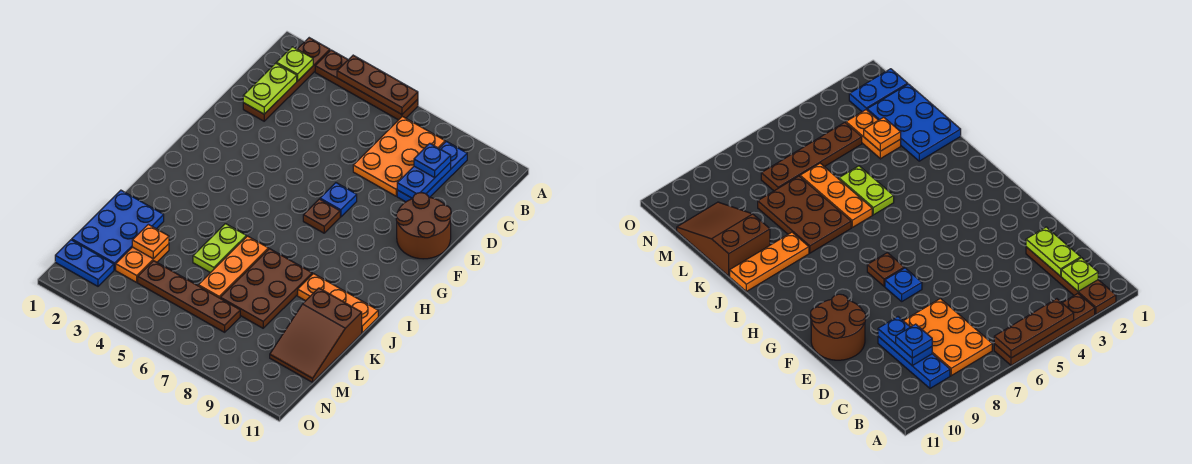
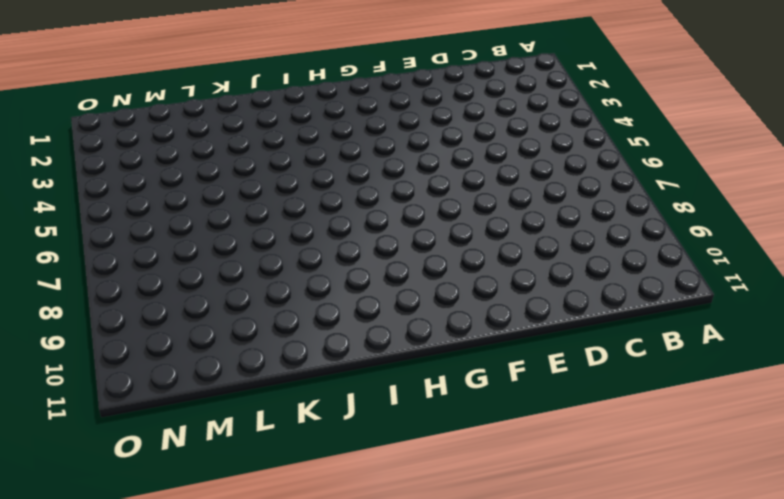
none -> brown plate A2:D2 level 1
none -> brown plate A3:A6 level 1
none -> orange plate B7:D8 level 1

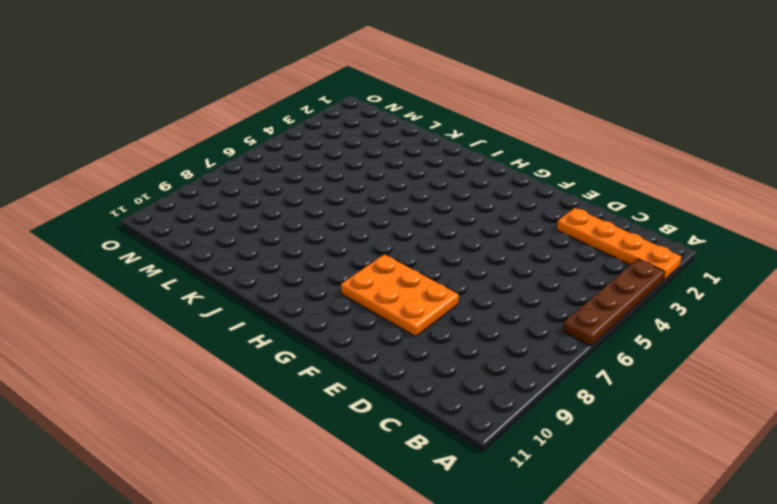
orange plate A2:D2 level 1 -> brown plate A2:D2 level 1
orange plate E8:G9 level 1 -> orange plate B7:D8 level 1
none -> blue plate B9:D9 level 1
none -> brown round brick E10:F11 level 1
none -> blue plate F7 level 1

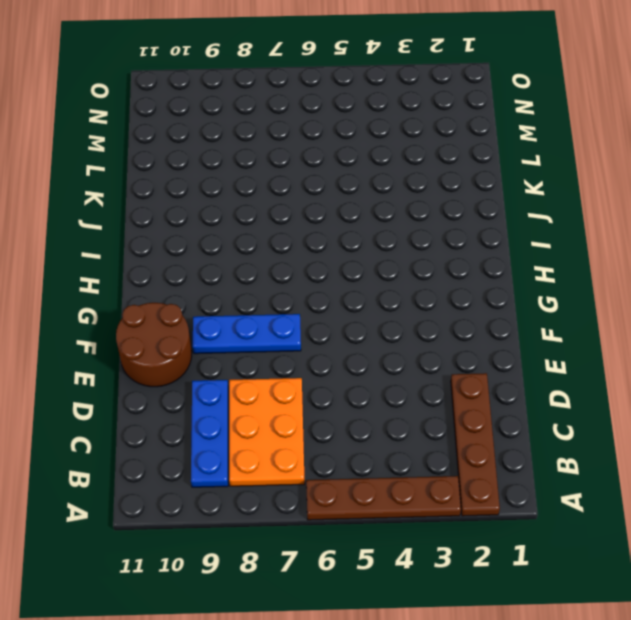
blue plate F7:F9 level 1 -> blue plate F7 level 1
none -> brown plate G7 level 1
none -> lime plate J5:K5 level 1
none -> orange plate J6:L6 level 1

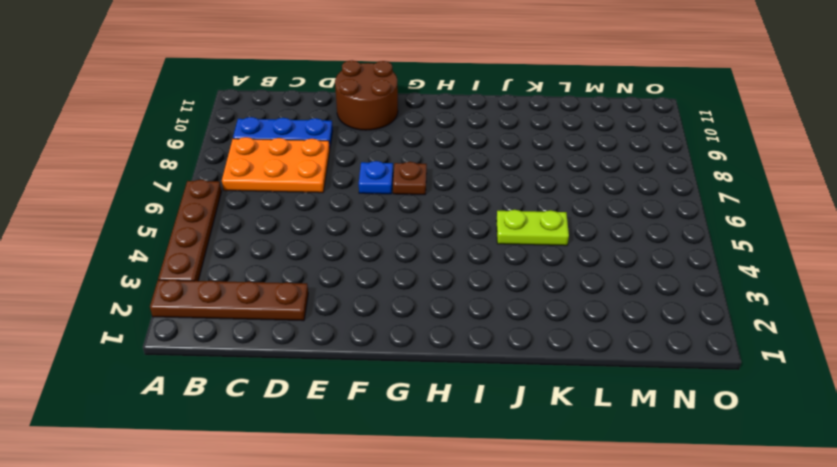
none -> orange plate J6:L6 level 1
none -> brown plate J7:L8 level 1
none -> orange plate J9:J11 level 1

